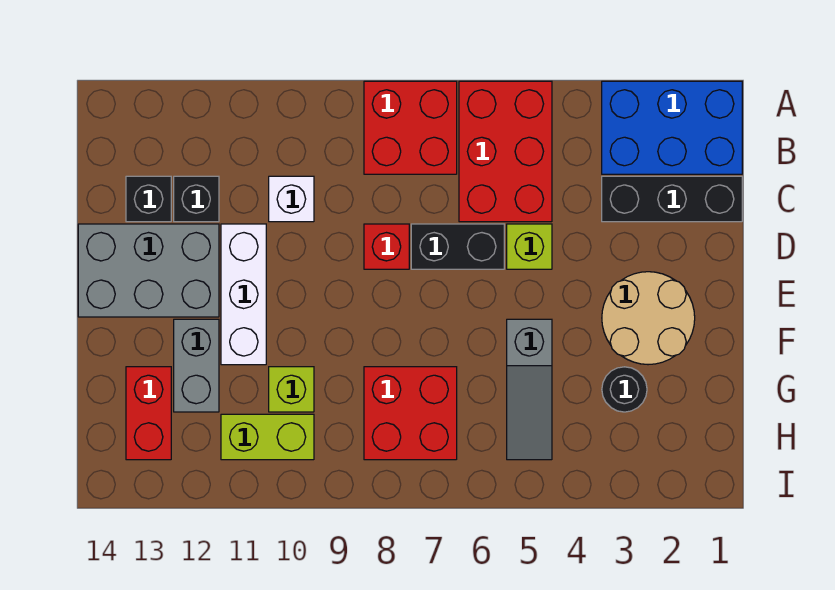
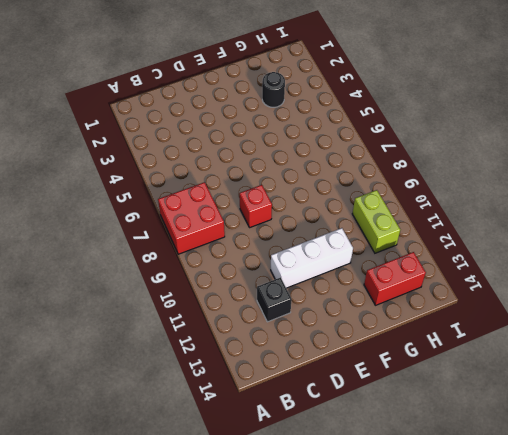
none -> blue brick A1:B3 level 1
none -> red brick A5:C6 level 1
none -> black brick C1:C3 level 1

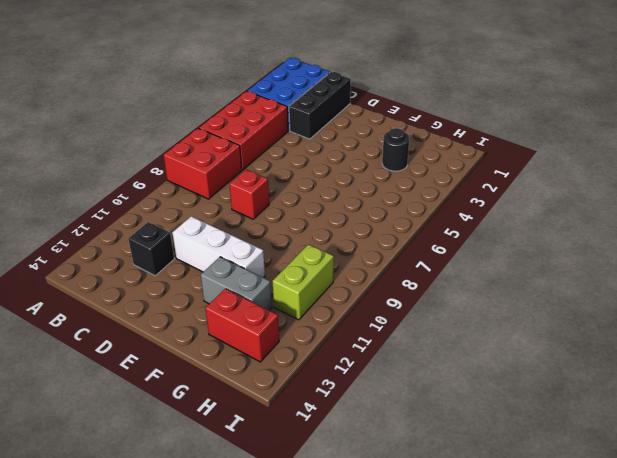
red brick A4:B6 level 1 -> red brick A5:C6 level 1
none -> white brick C10 level 1
none -> black brick C13 level 1
none -> lime brick D5 level 1

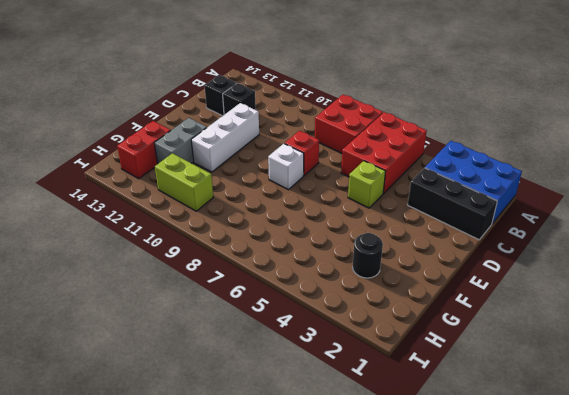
white brick E8 level 1 -> white brick C10 level 1
none -> black brick D6:D7 level 1
none -> grey brick D12:E14 level 1
none -> tan round brick E2:F3 level 1

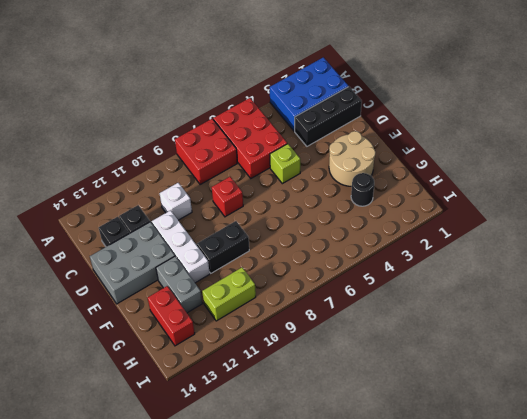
black brick F9:F10 level 1 -> black brick D6:D7 level 1
none -> grey slope F5:H5 level 1 top F
none -> red brick G7:H8 level 1
none -> lime brick G10 level 1

